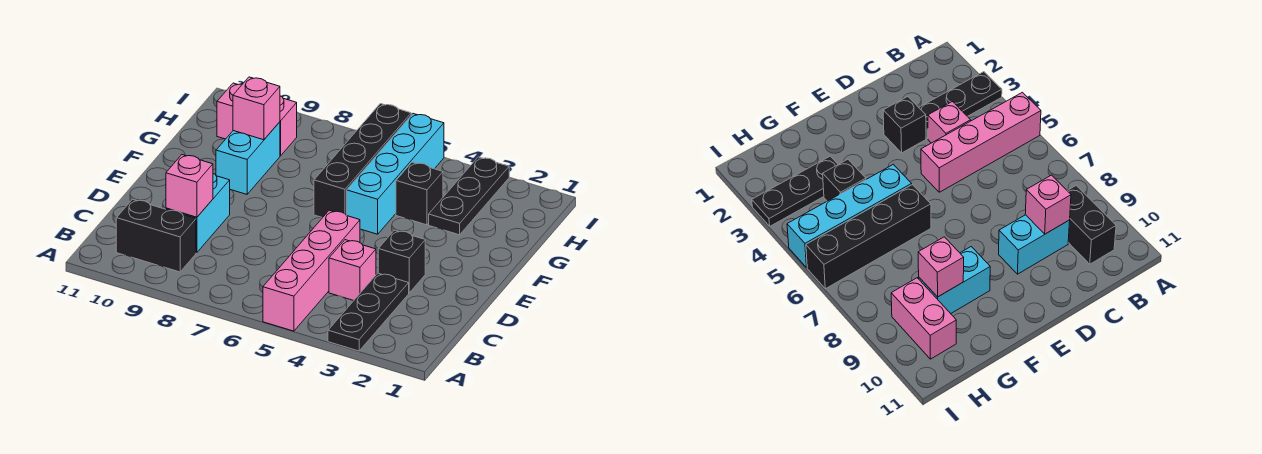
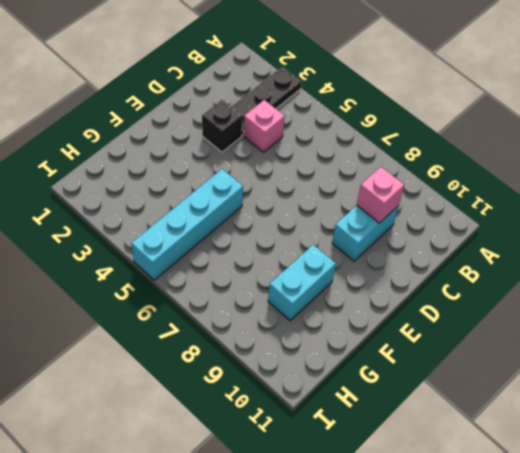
none -> pink brick A5:D5 level 1
none -> black brick B9:B10 level 1
none -> black brick F6:I6 level 1

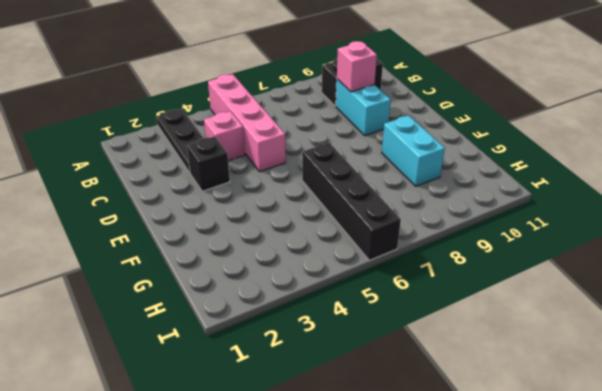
none -> cyan brick F5:I5 level 1
none -> black plate G3:I3 level 1
none -> black brick G4 level 1

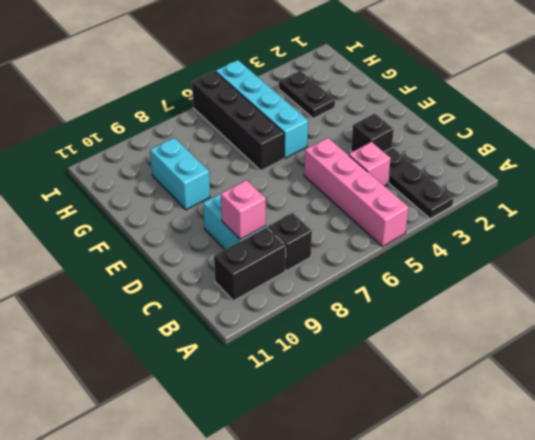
black brick B8 level 1 -> black brick G4 level 1
black plate G3:H3 level 1 -> black plate G3:I3 level 1
none -> pink brick H9:H10 level 1
none -> pink brick G9 level 2

